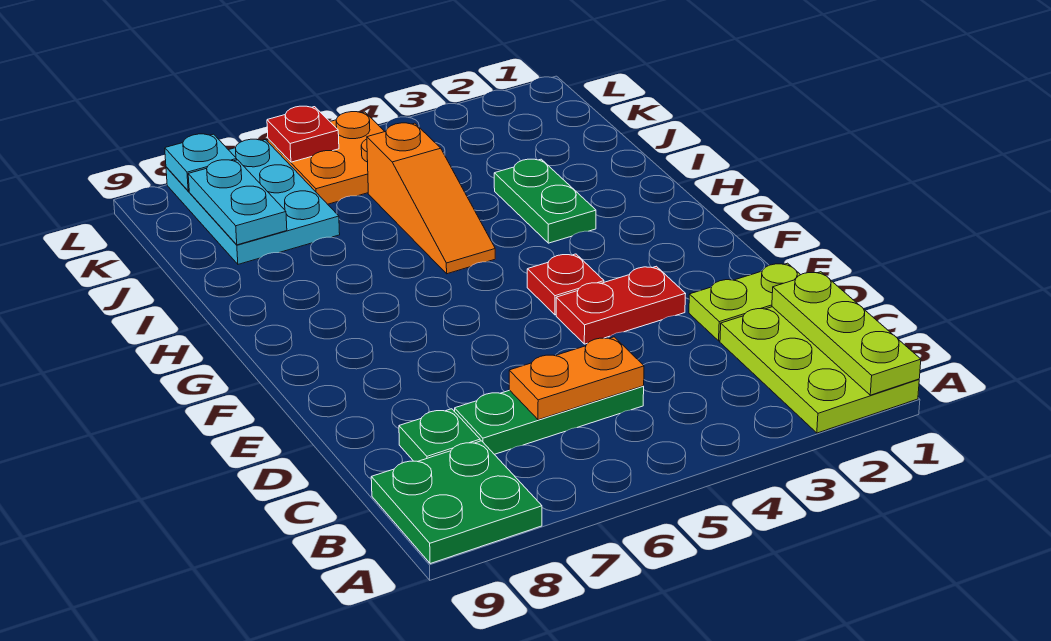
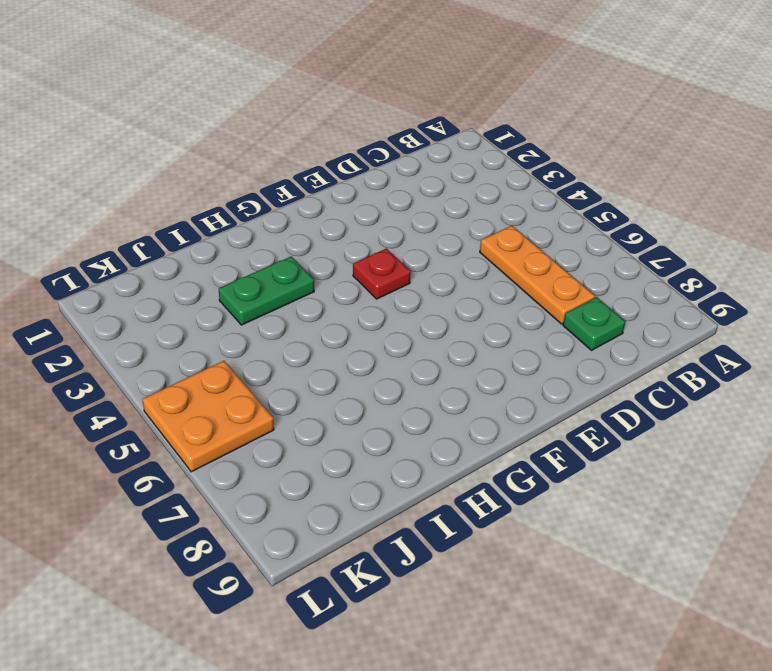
orange plate C5:C7 level 1 -> green plate C5:C7 level 1
none -> lime plate A1:C2 level 1
none -> green plate A8:B9 level 1
none -> lime plate D1:D2 level 1

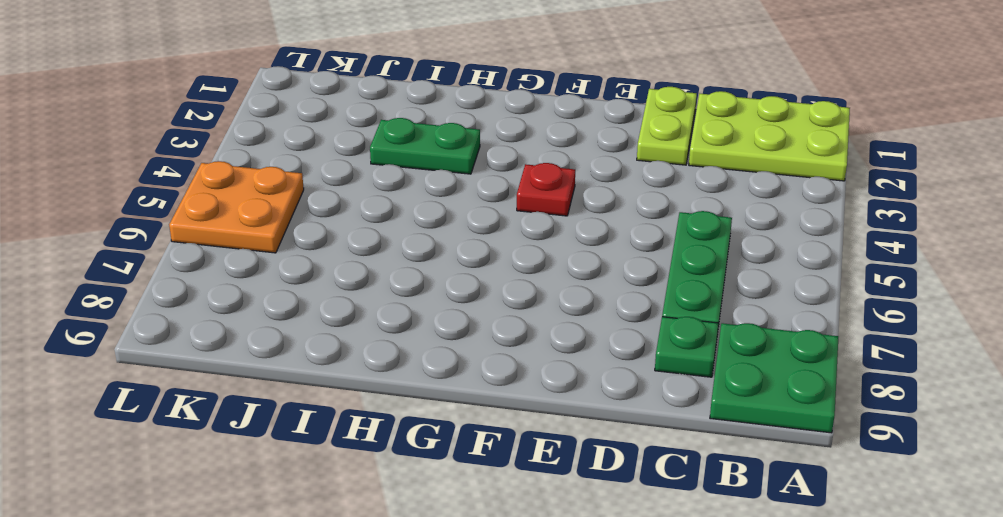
none -> red plate E3:E4 level 1
none -> orange slope H5:J5 level 1 top J
none -> cyan plate J7:L8 level 1

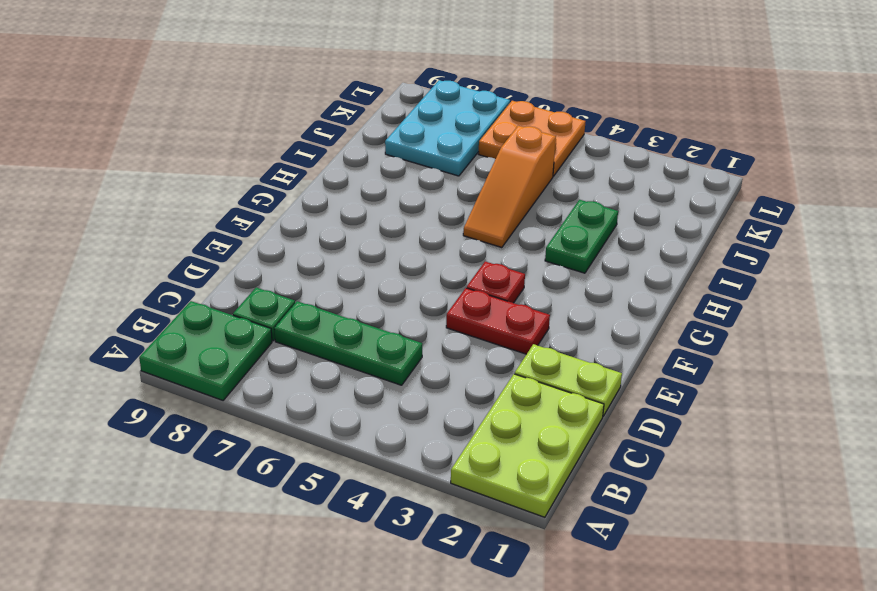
none -> lime plate A1:C1 level 2
none -> orange plate C5:C6 level 2
none -> cyan plate J8:K8 level 2

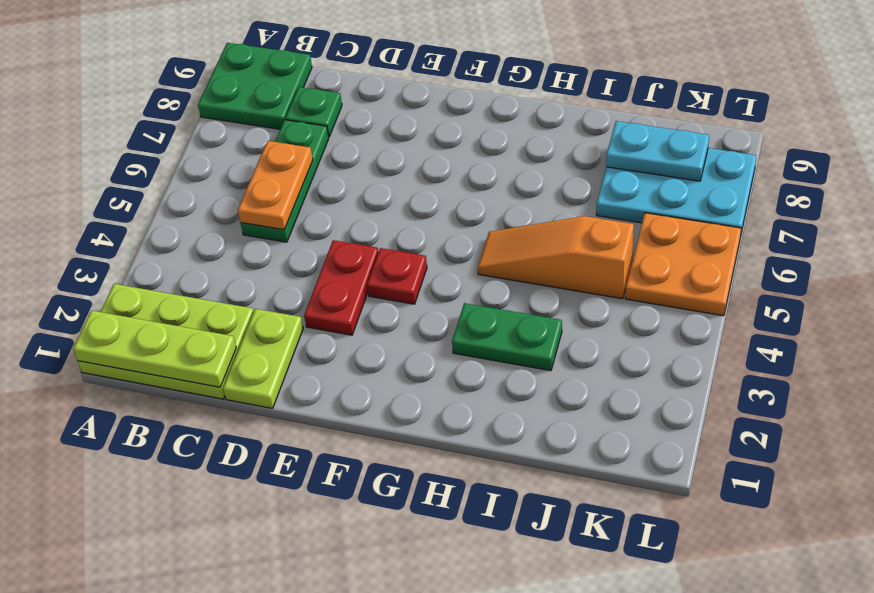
none -> red plate L6 level 2
none -> cyan plate L8 level 2

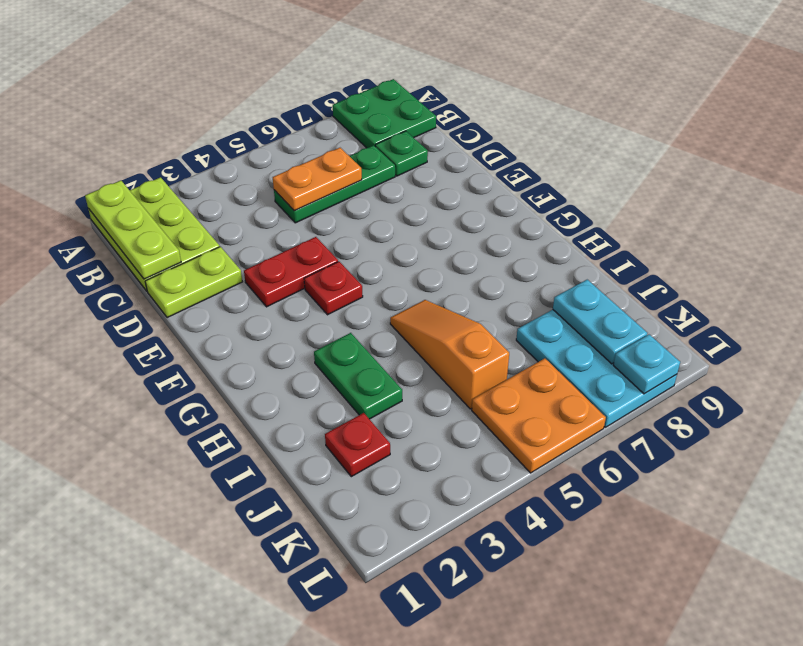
red plate J2 level 1 -> red plate L6 level 2

